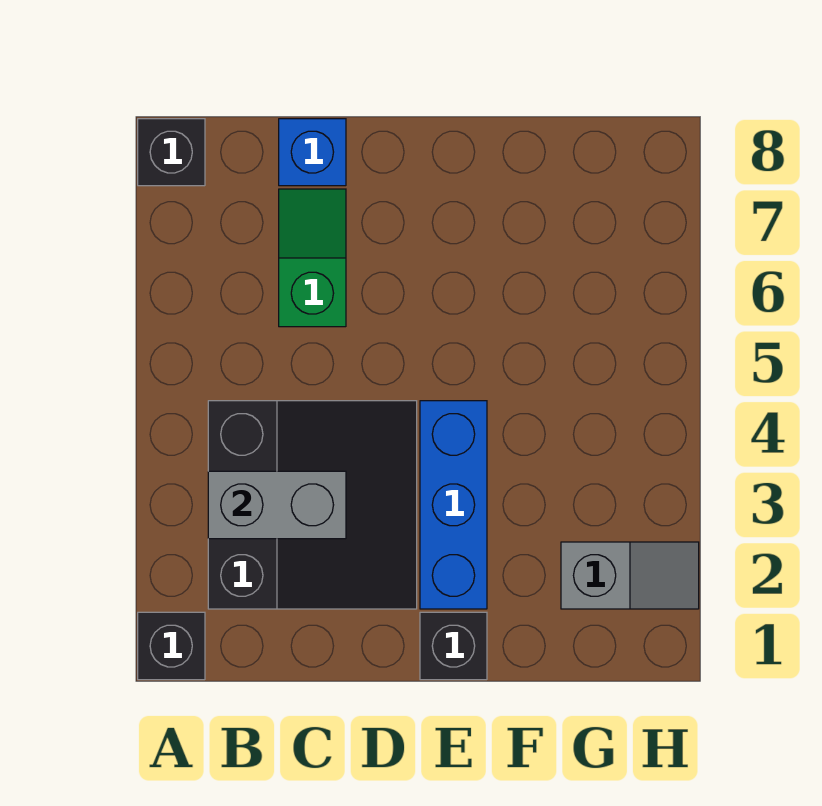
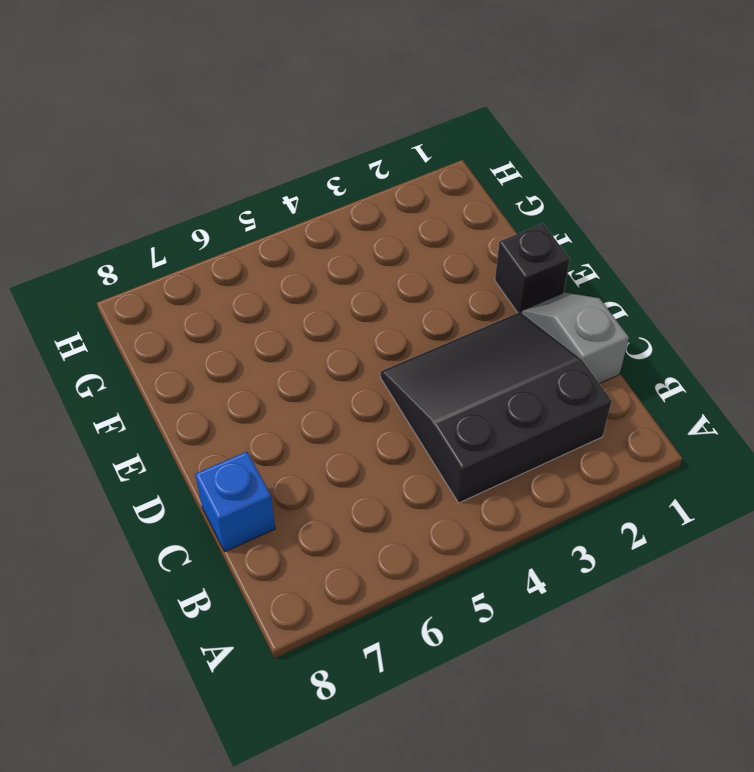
grey slope C1:D1 level 1 top C -> grey slope G2:H2 level 1 top G
none -> black brick A1 level 1
none -> black brick A8 level 1

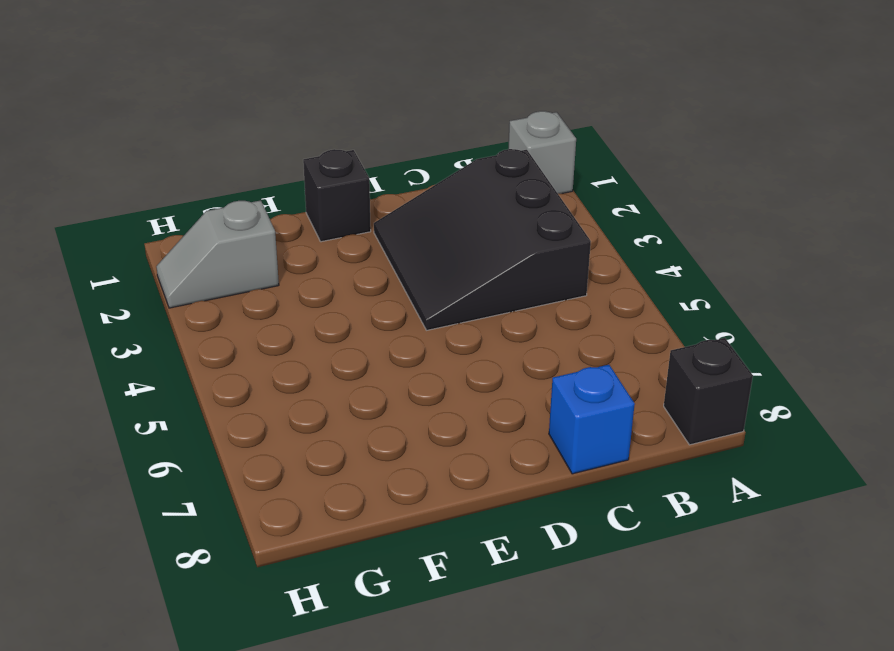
grey brick A1 level 1 -> black brick A1 level 1
none -> green slope C6:C7 level 1 top 6
none -> blue brick E2:E4 level 1

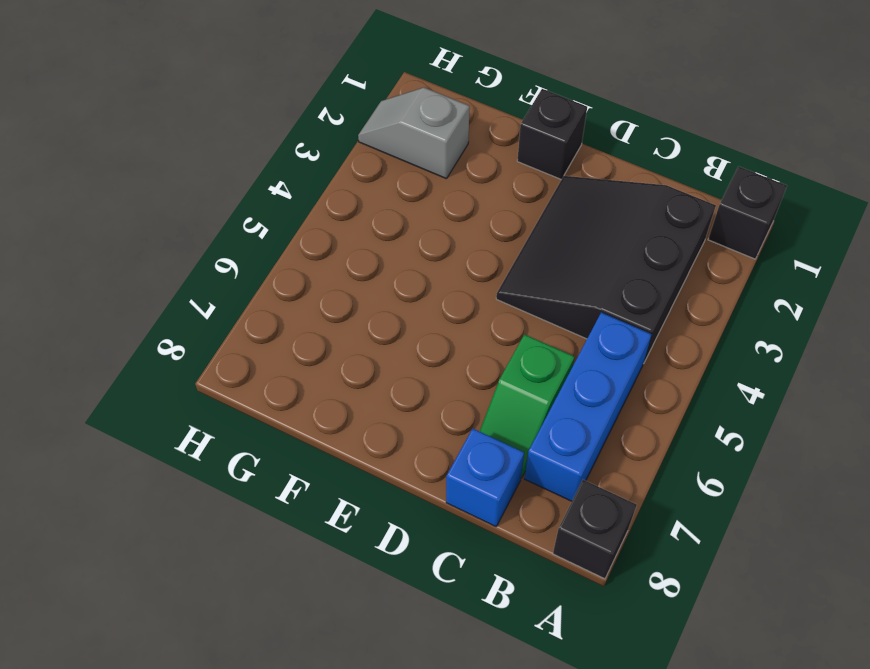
blue brick B5:B7 level 1 -> blue brick E2:E4 level 1
none -> grey brick B3:C3 level 2

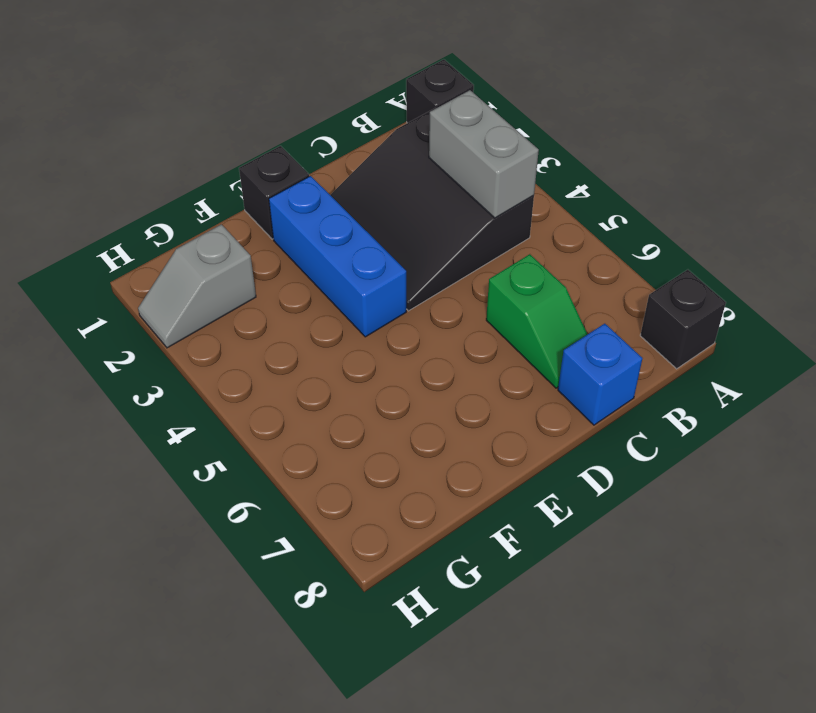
grey brick B3:B4 level 2 -> grey brick B3:C3 level 2

